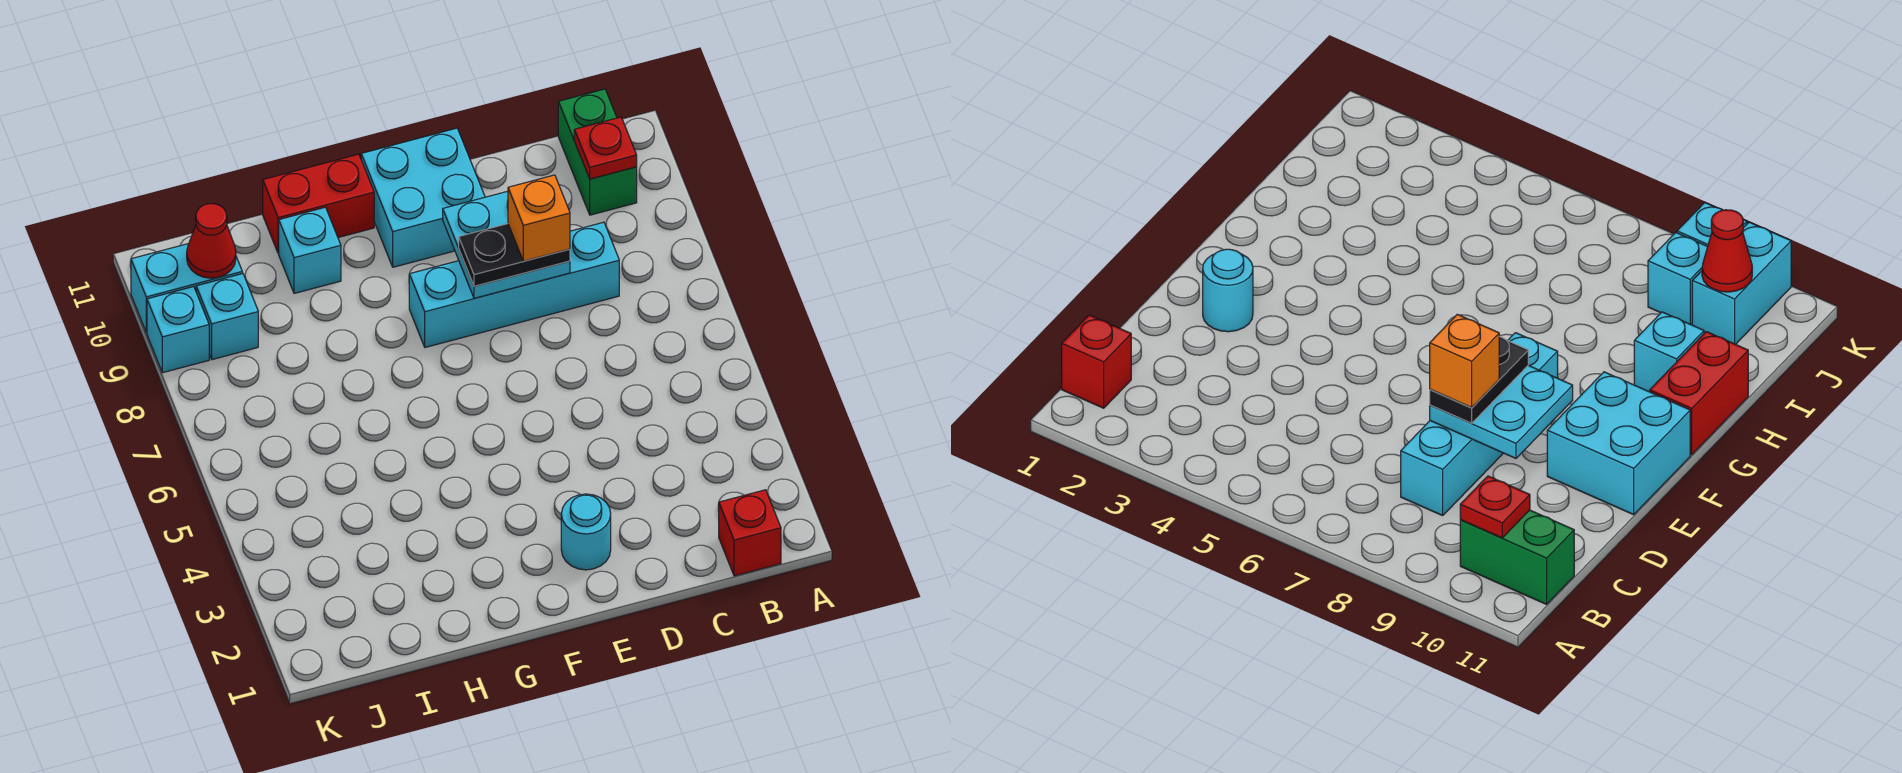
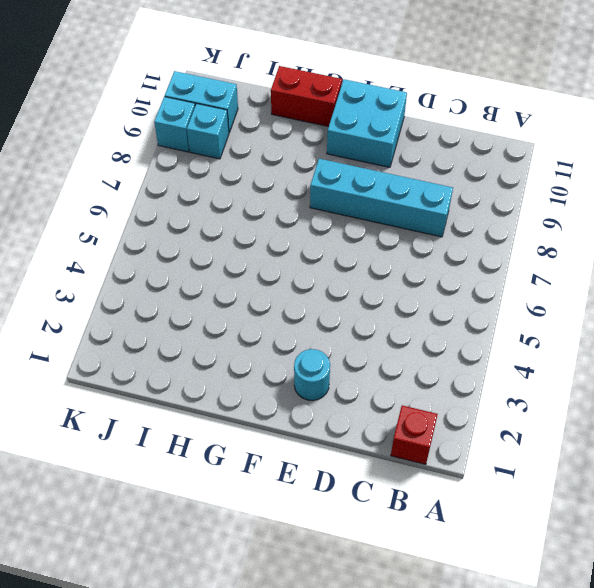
none -> green brick B10:B11 level 1
none -> cyan brick H10 level 1
none -> red plate B10 level 2

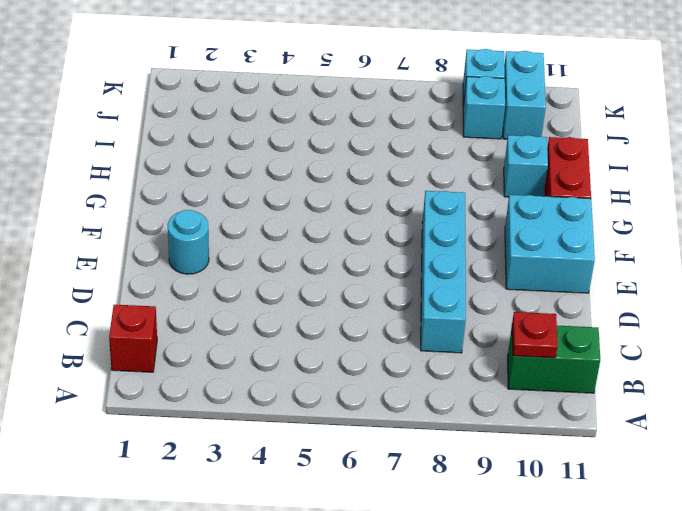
none -> cyan plate D8:E9 level 2
none -> red cone J10 level 2
none -> black plate D8:E8 level 3

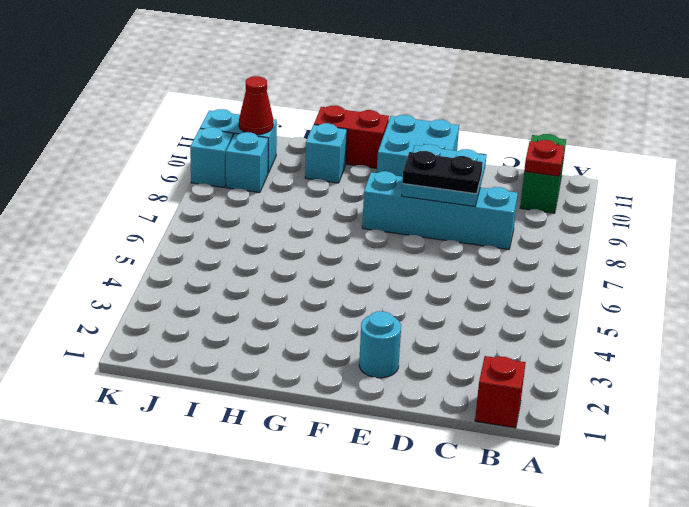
none -> orange brick D8 level 4

